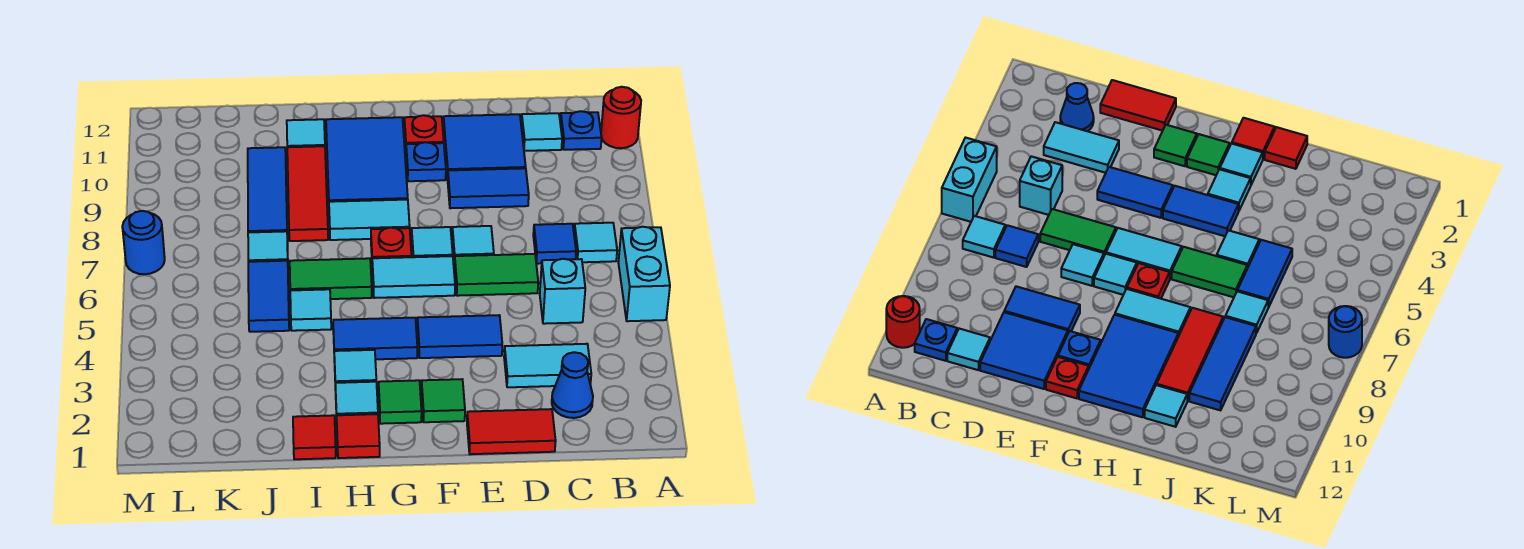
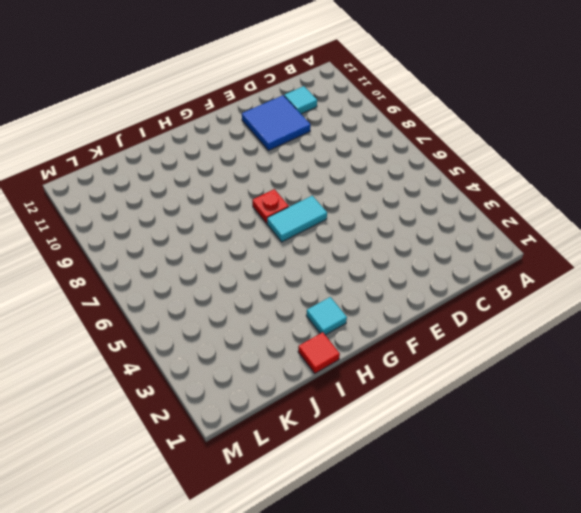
none -> cyan brick A5:A6 level 1
none -> red round brick A11 level 1
none -> cyan tile B7 level 1
none -> blue plate B11 level 1

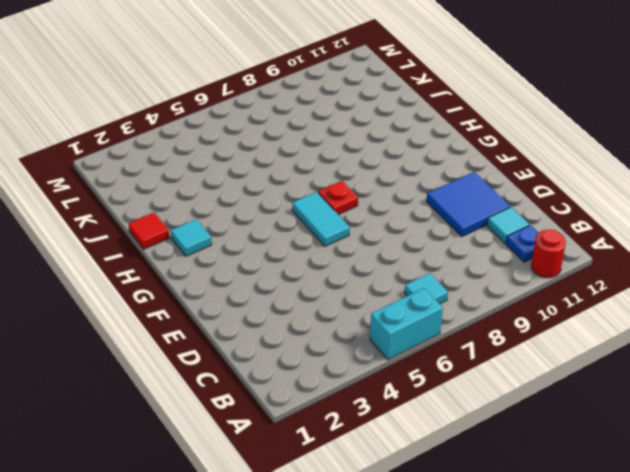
none -> blue cone C2 level 1
none -> cyan tile C3:D3 level 1
none -> cyan brick C5 level 1
none -> blue tile C7 level 1

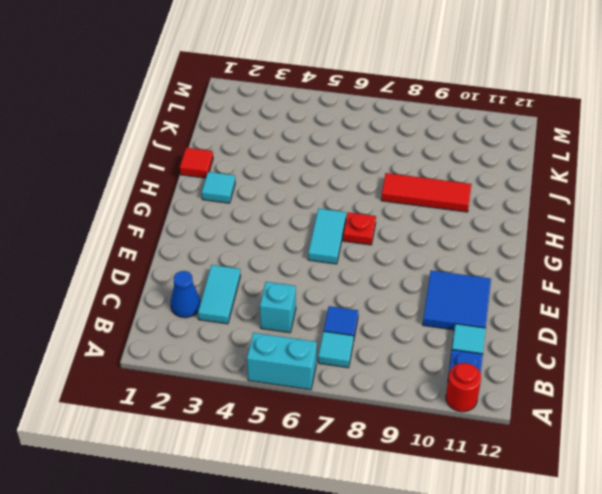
none -> red tile D1:E1 level 1
none -> green tile D6:E6 level 1
none -> blue tile D9:E9 level 1
none -> blue tile E4:F4 level 1

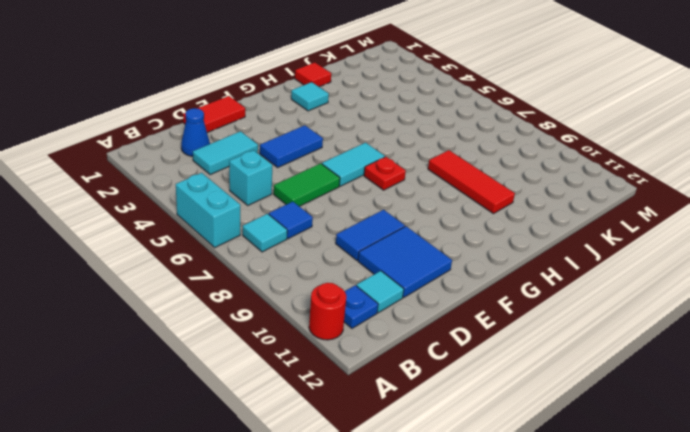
none -> cyan tile E7 level 1
none -> green tile F2 level 1
none -> cyan tile F7 level 1
none -> blue plate F10 level 1

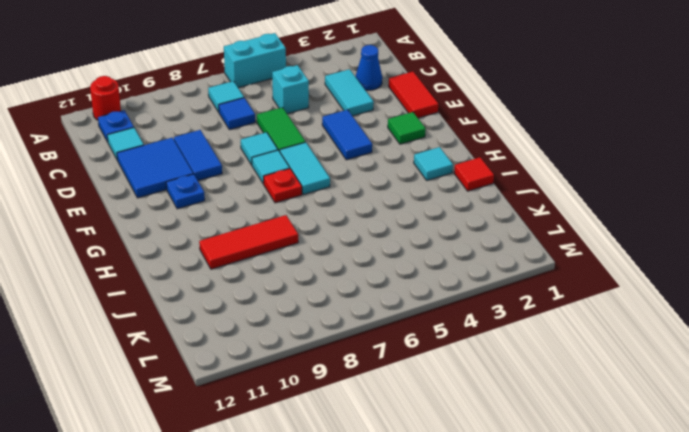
none -> red plate F11 level 1
none -> green tile G2 level 1
none -> blue tile G4:H4 level 1
none -> cyan tile G8:H8 level 1

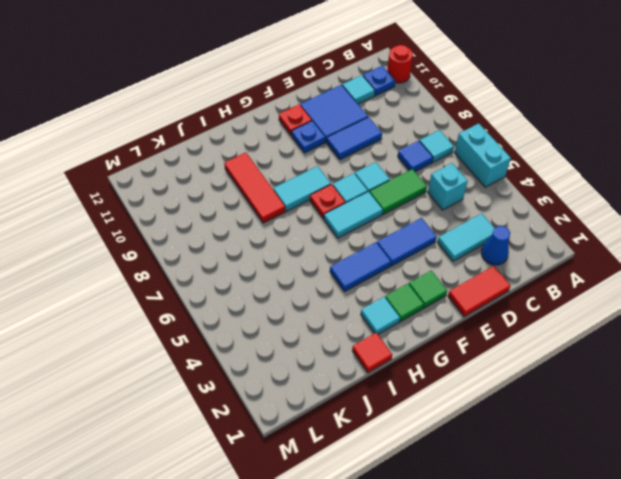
none -> blue tile G9:H11 level 1
none -> red tile H1 level 1
none -> cyan tile H3 level 1
none -> green tile H6:I6 level 1

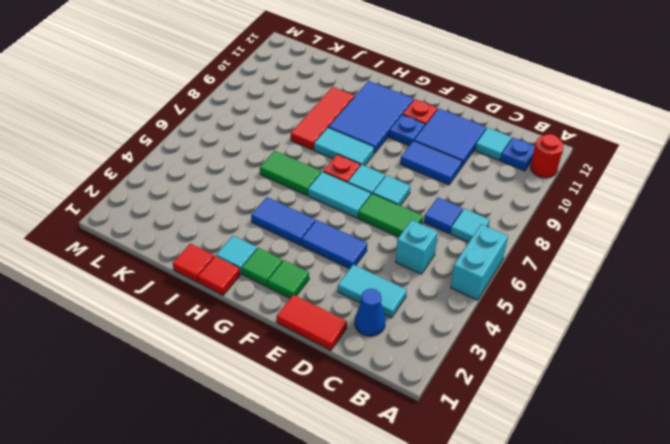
none -> cyan tile H3 level 1
none -> cyan tile I5 level 1
none -> cyan tile I11 level 1
none -> blue tile J5:J6 level 1

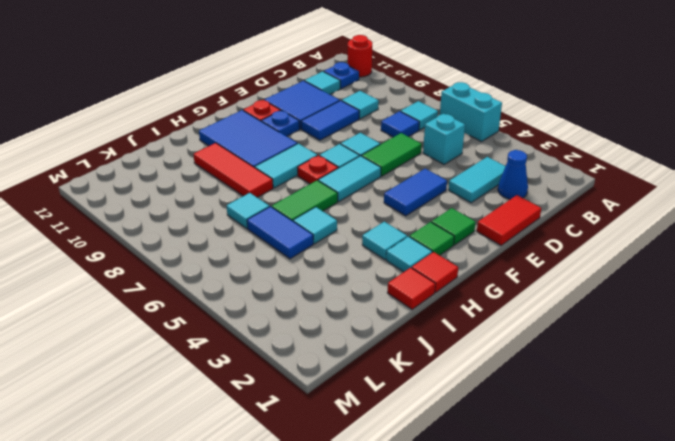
cyan tile C9 level 1 -> cyan tile I11 level 1
none -> blue tile G4:H4 level 1
none -> blue tile J8:J10 level 1
none -> blue round brick M7 level 1

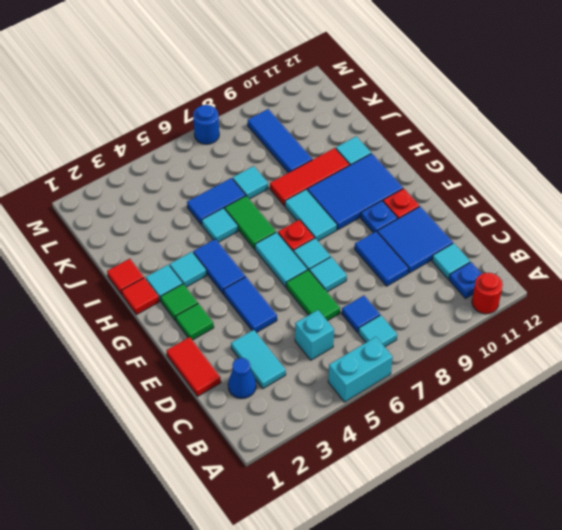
blue tile J9:L9 level 1 -> blue tile J8:J10 level 1

